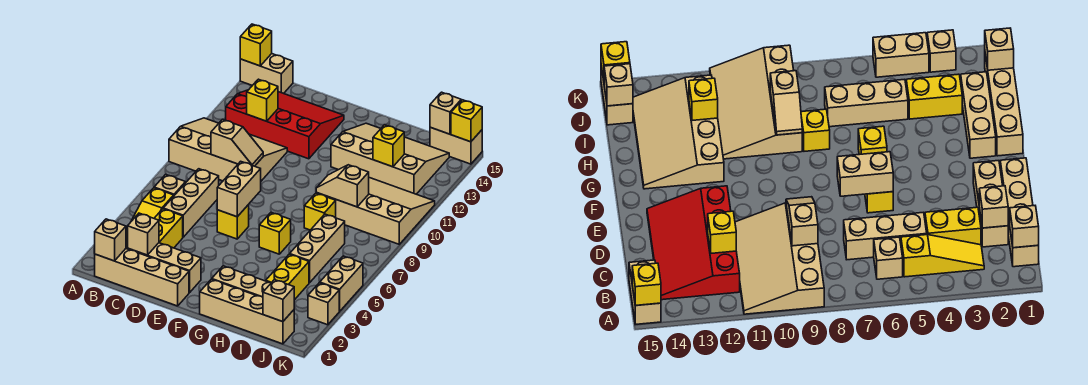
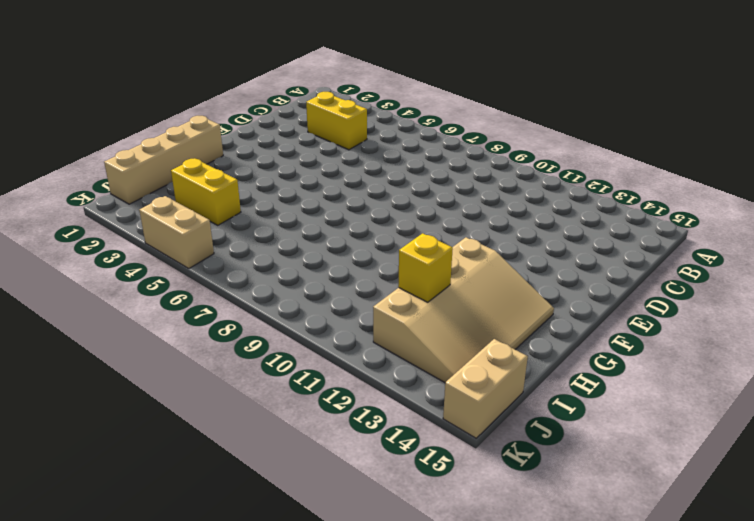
none -> tan slope A9:D11 level 1 top 9
none -> tan brick A15:B15 level 1
none -> tan brick B1:E1 level 1
none -> yellow slope B3:B5 level 1 top 5

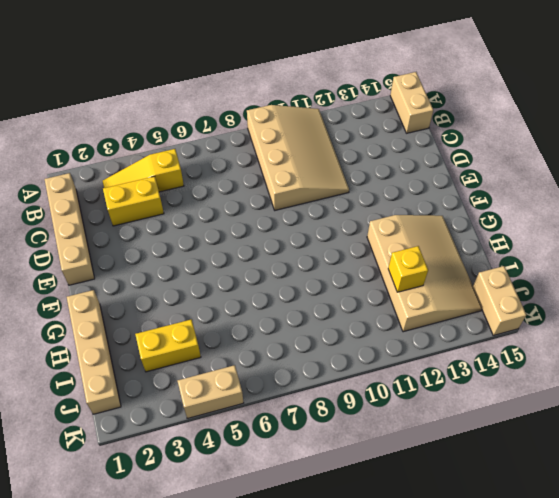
none -> tan brick B6 level 1
none -> red slope B12:E14 level 1 top 12
none -> tan brick C2:E2 level 1
none -> tan brick C5:C7 level 1

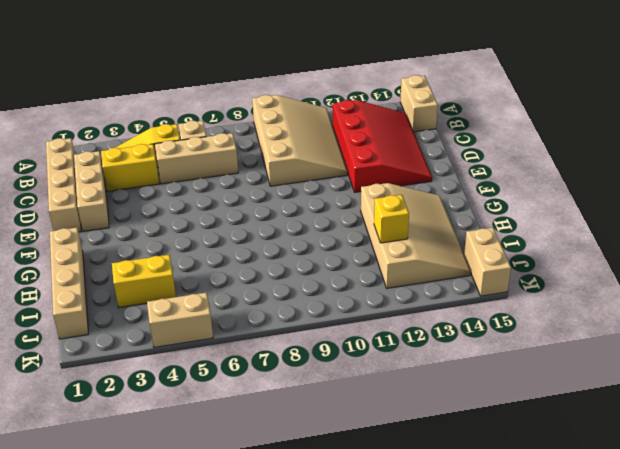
none -> yellow brick E6 level 1
none -> tan brick G2:I2 level 1
none -> yellow brick G6 level 1
none -> yellow brick H8 level 1

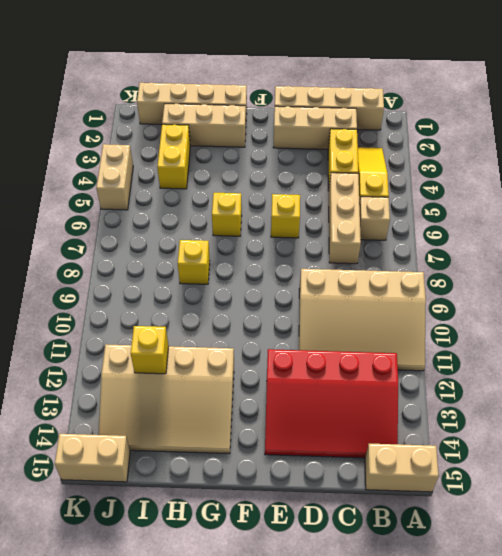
none -> tan slope H9:K11 level 1 top 9
none -> tan brick I5:I7 level 1
none -> tan brick K3 level 1
none -> yellow brick A15 level 2

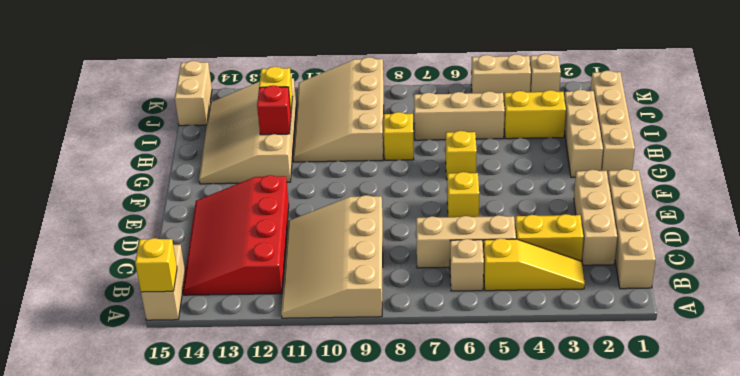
red brick H12 level 2 -> none
none -> tan brick B1 level 2
none -> tan brick C2 level 2
none -> tan slope C9:D9 level 2 top C
none -> yellow brick C12 level 2

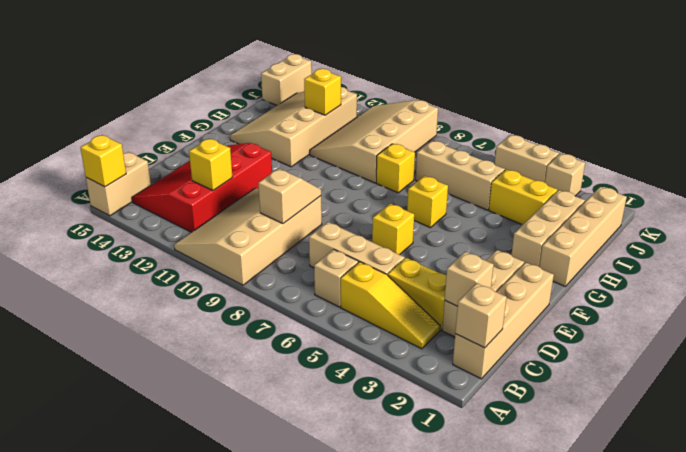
none -> tan brick E6:E7 level 2
none -> tan slope H9:I9 level 2 top I
none -> tan brick J1 level 2
none -> tan brick J15 level 2

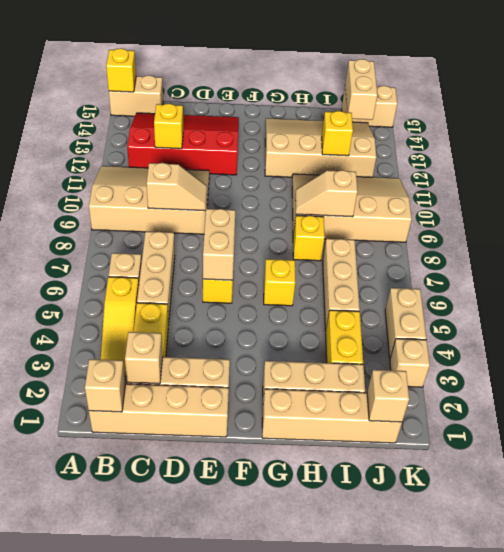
tan brick J14:J15 level 2 -> tan brick J15 level 2
none -> yellow brick K15 level 2

